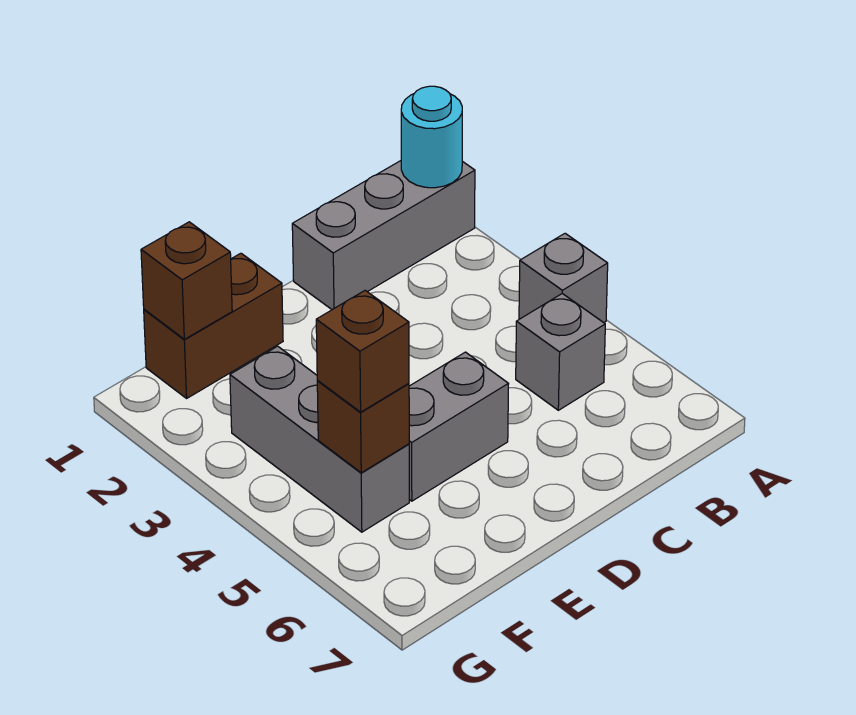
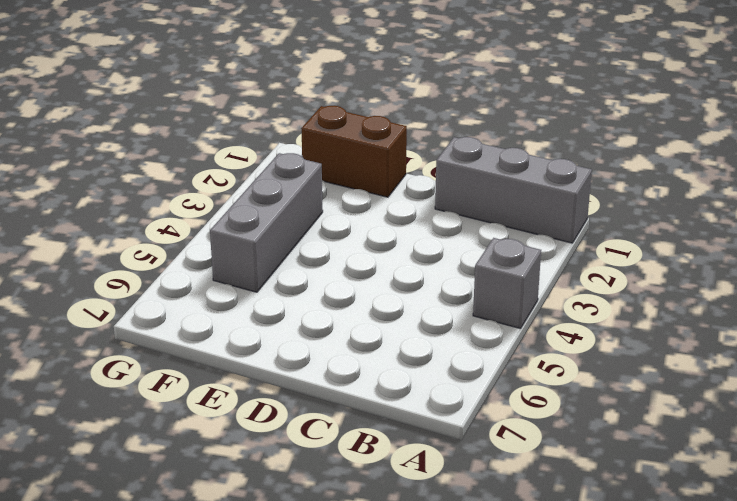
none -> grey brick B5 level 1
none -> grey brick D5:E5 level 1

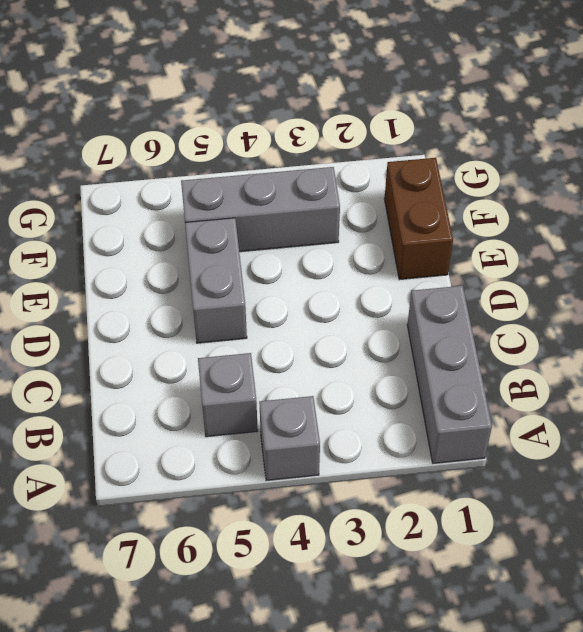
none -> cyan round brick A1 level 2
none -> brown brick F1 level 2

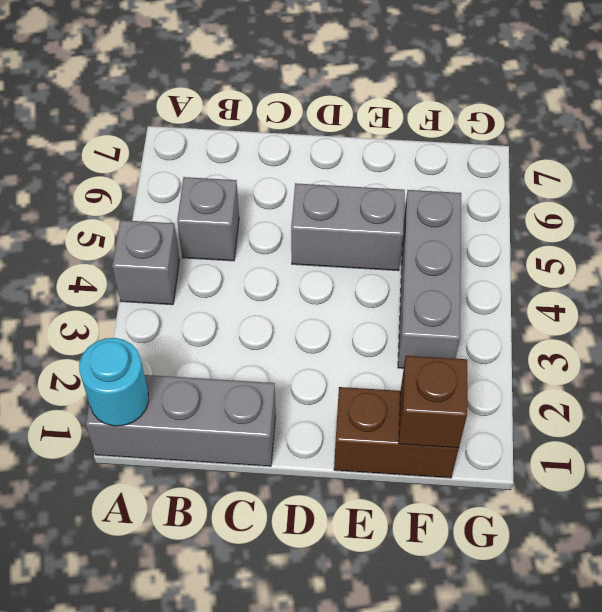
none -> brown brick F5 level 2
none -> brown brick F5 level 3

